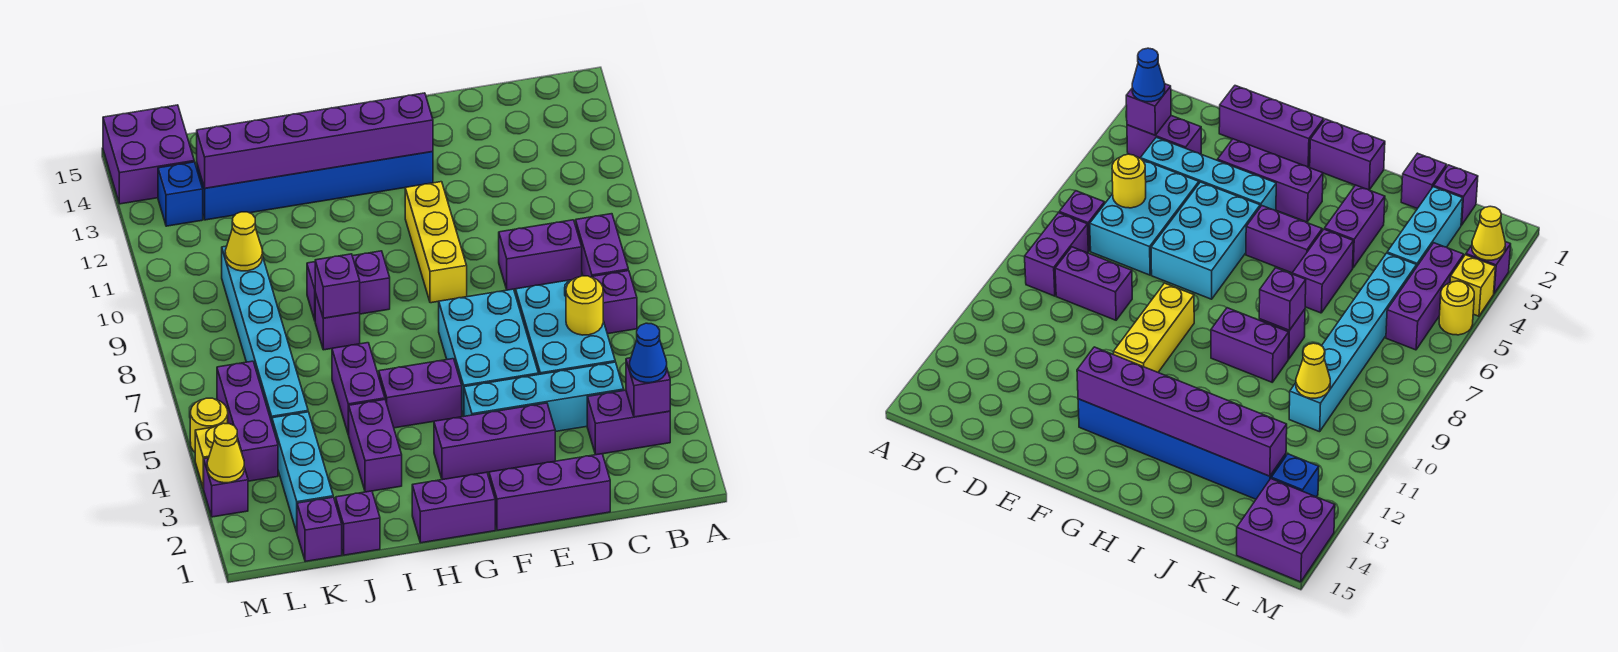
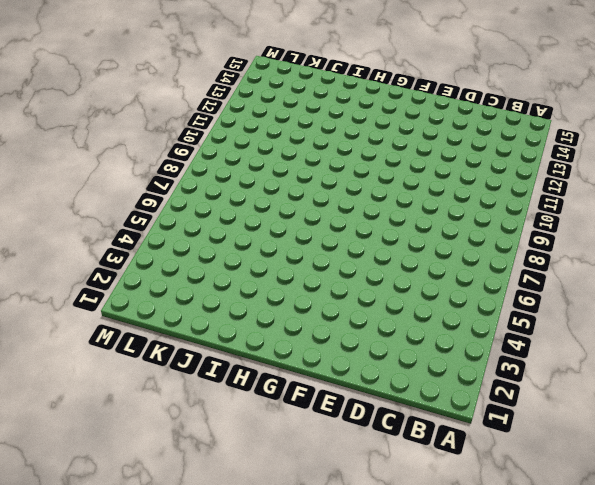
none -> purple brick B3:C3 level 1
none -> purple brick B7 level 1
none -> purple brick B8:B9 level 1
none -> cyan brick C4:F4 level 1

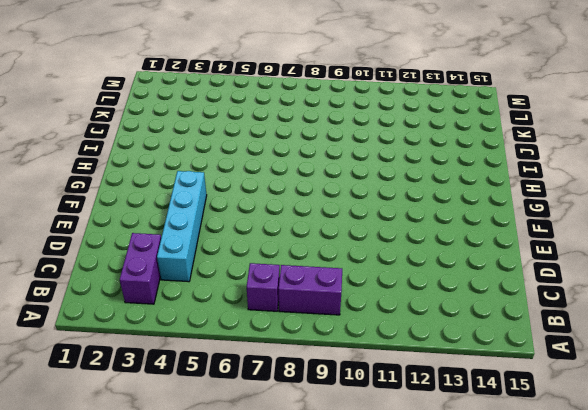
none -> cyan brick C5:D7 level 1
none -> purple brick C9:D9 level 1
none -> purple brick D1:F1 level 1
none -> purple brick E3:G3 level 1

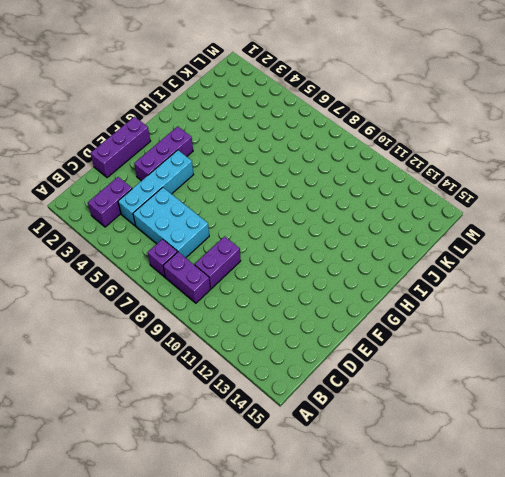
none -> cyan brick E5:F7 level 1
none -> yellow brick F9:F11 level 1
none -> blue brick F13:K13 level 1
none -> purple brick G1:H1 level 1

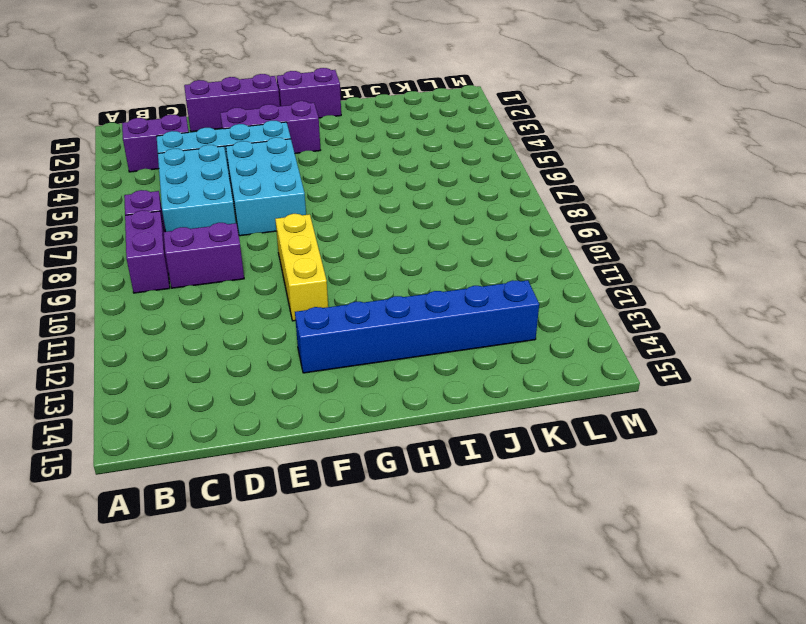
none -> purple brick G5:H5 level 1
none -> purple brick H9:I9 level 1
none -> purple brick I3:I4 level 1
none -> purple brick I5:I6 level 1

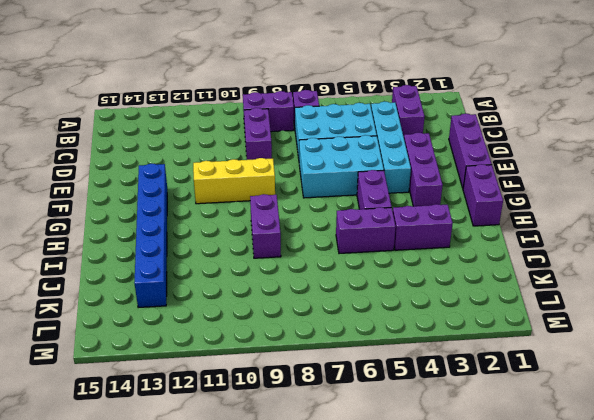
none -> purple brick I8 level 1
none -> purple brick J1 level 1
none -> purple brick K1 level 1
none -> cyan brick K2:K4 level 1

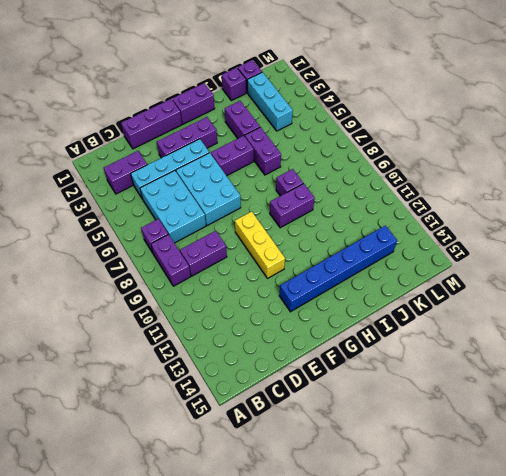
none -> cyan brick K5:K10 level 1
none -> purple brick L4:L6 level 1
none -> blue brick L13 level 1
none -> purple brick L14:M15 level 1

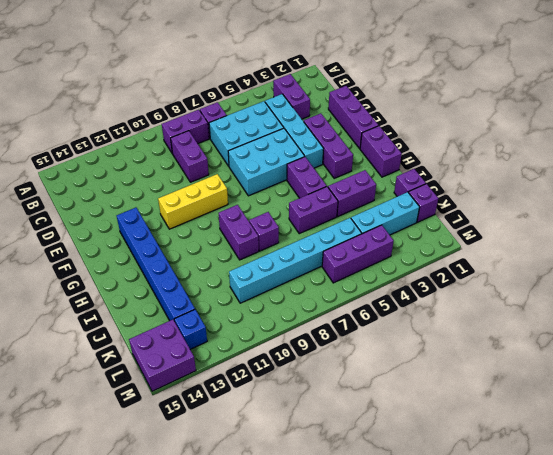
none -> purple brick M3 level 1
none -> yellow brick M4 level 1
none -> yellow round brick M5 level 1
none -> purple brick B3 level 2

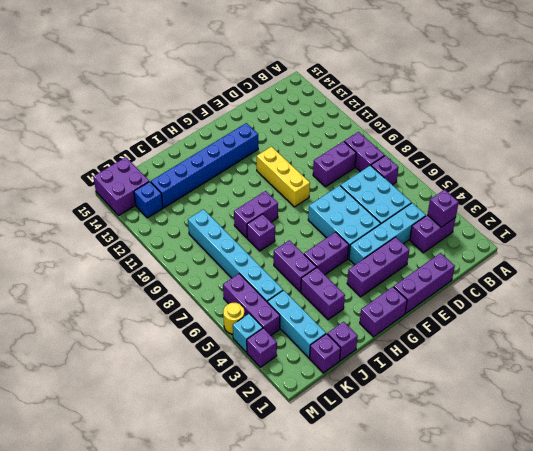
cyan brick M4 level 1 -> yellow brick M4 level 1
none -> yellow round brick C6 level 2
none -> purple brick F13:K13 level 2
none -> purple brick I8 level 2
none -> yellow cone K10 level 2

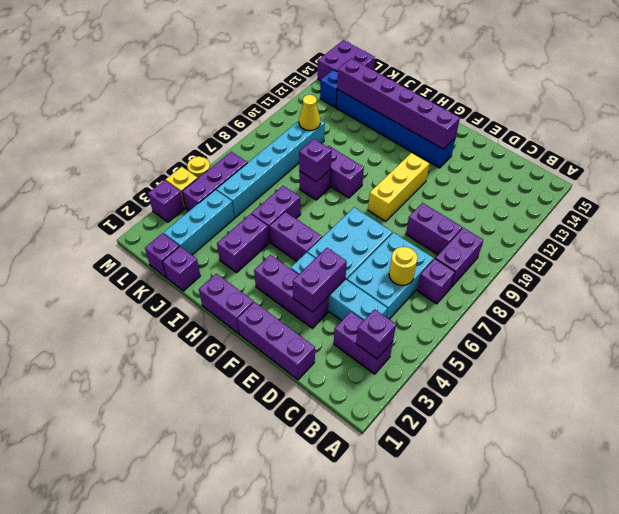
purple brick E3:E4 level 2 -> none
none -> yellow cone M3 level 2
none -> blue cone B3 level 3

